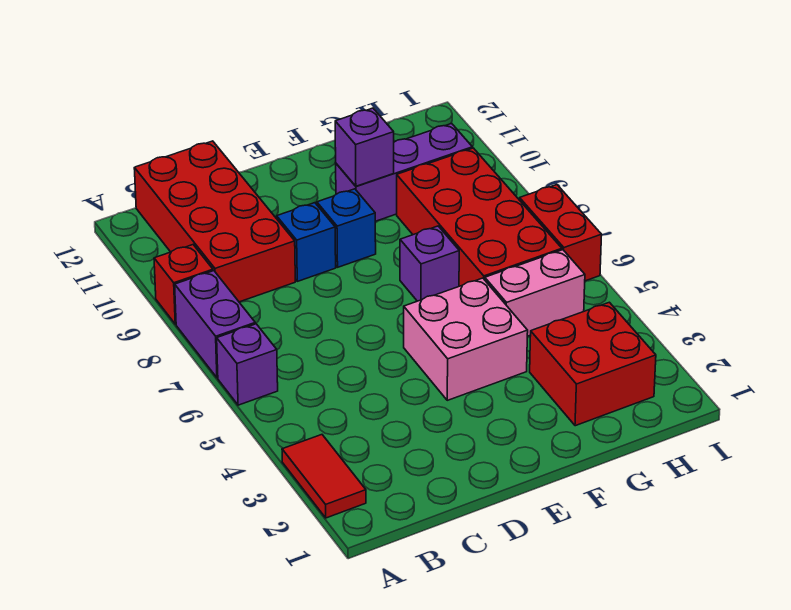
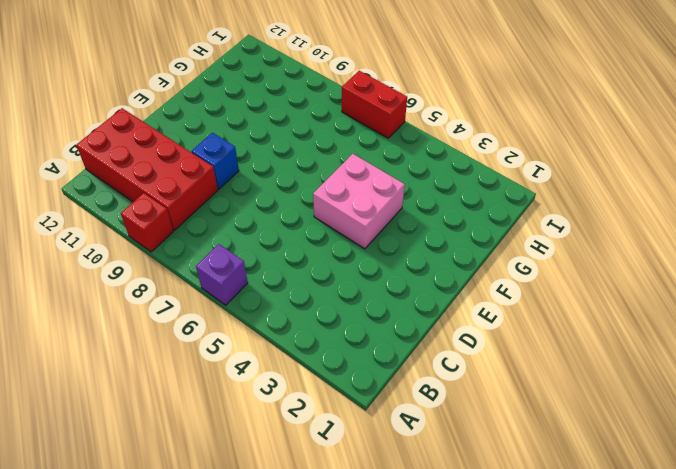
none -> red tile A2:A3 level 1
none -> purple brick A7:A8 level 1
none -> blue brick E9 level 1

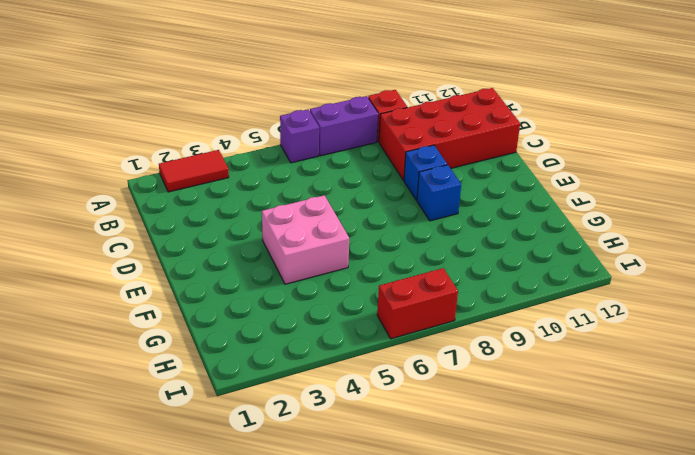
none -> purple brick F7 level 1
none -> purple brick F10:H10 level 1
none -> red brick G2:H3 level 1

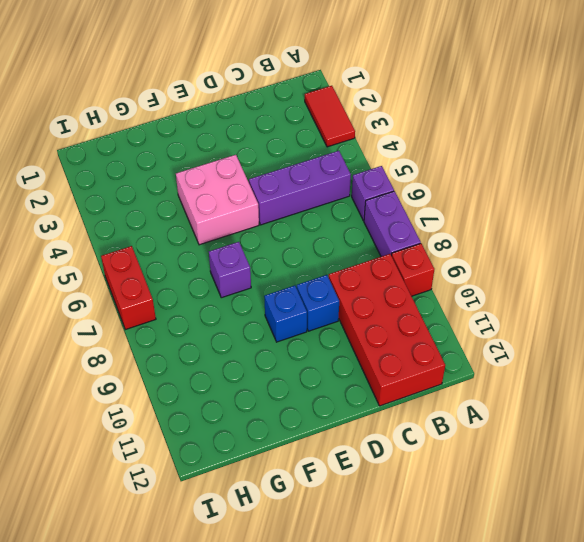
purple brick B5:D5 level 1 -> purple brick F10:H10 level 1
none -> red brick G2:H3 level 1
none -> pink brick G5:H5 level 1
none -> red brick G6:H9 level 1

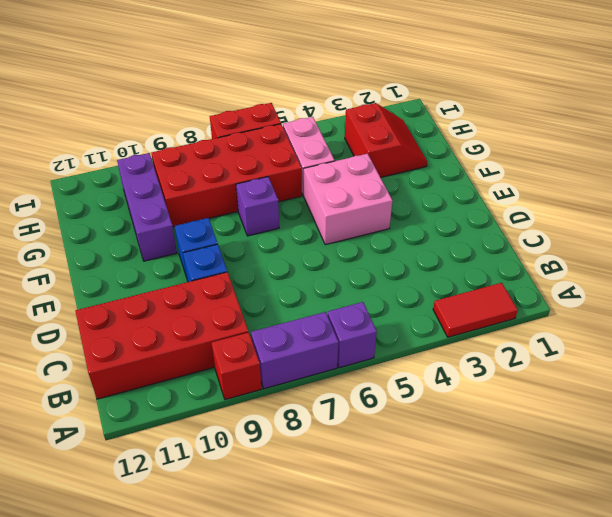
red slope G2:H3 level 1 top 3 -> red brick G2:H3 level 1
none -> purple brick F10 level 2

